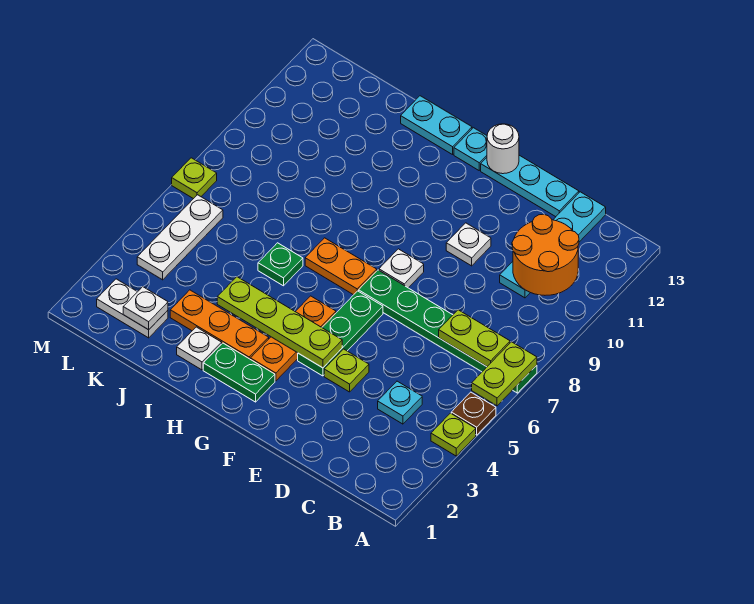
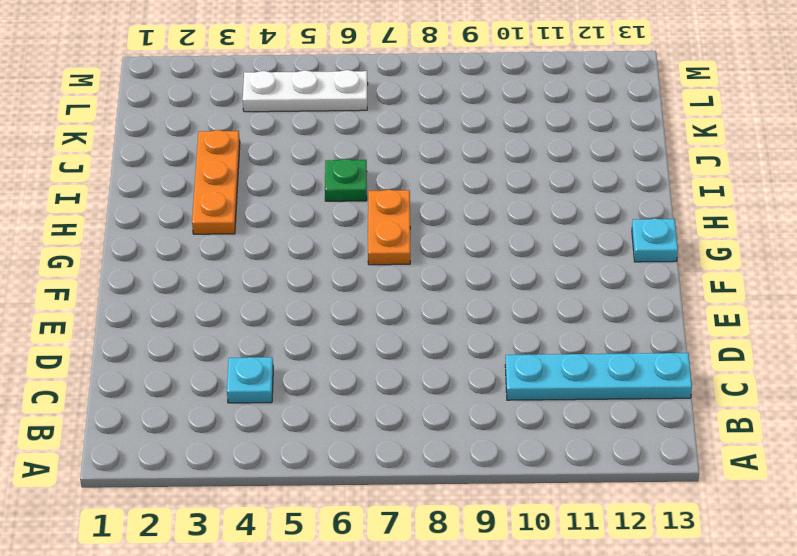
none -> lime plate A4 level 1
none -> brown plate A5 level 1
none -> green plate A7:F7 level 1

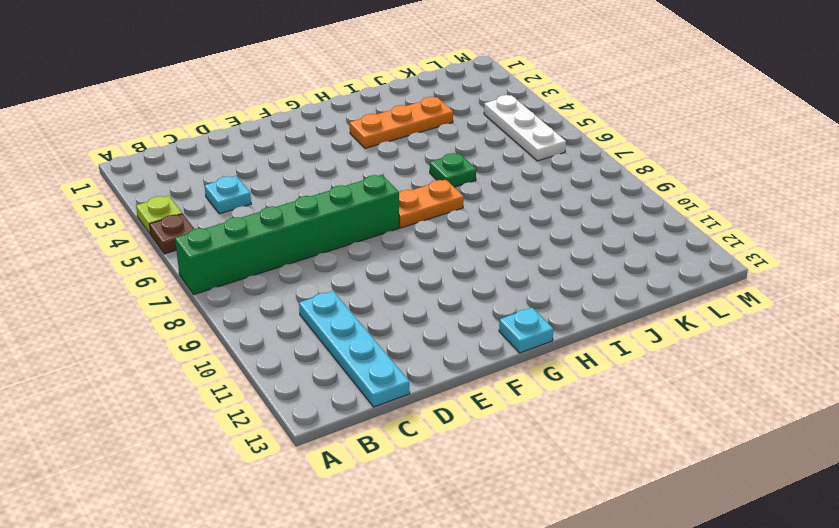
green brick A7:F7 level 1 -> green plate A7:F7 level 1
none -> cyan plate D13:F13 level 1
none -> lime plate E4 level 1
none -> white plate E10 level 1

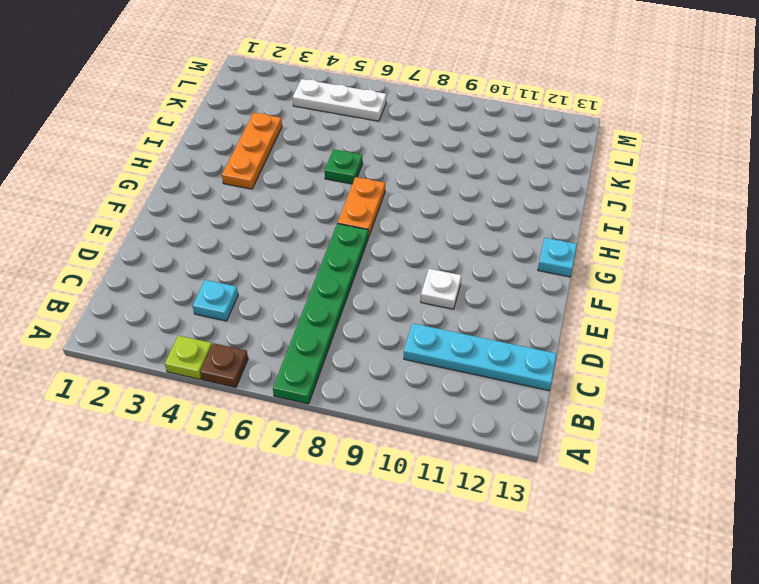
none -> cyan plate D13:F13 level 1
none -> lime plate E4 level 1
none -> green plate F4:F6 level 1

